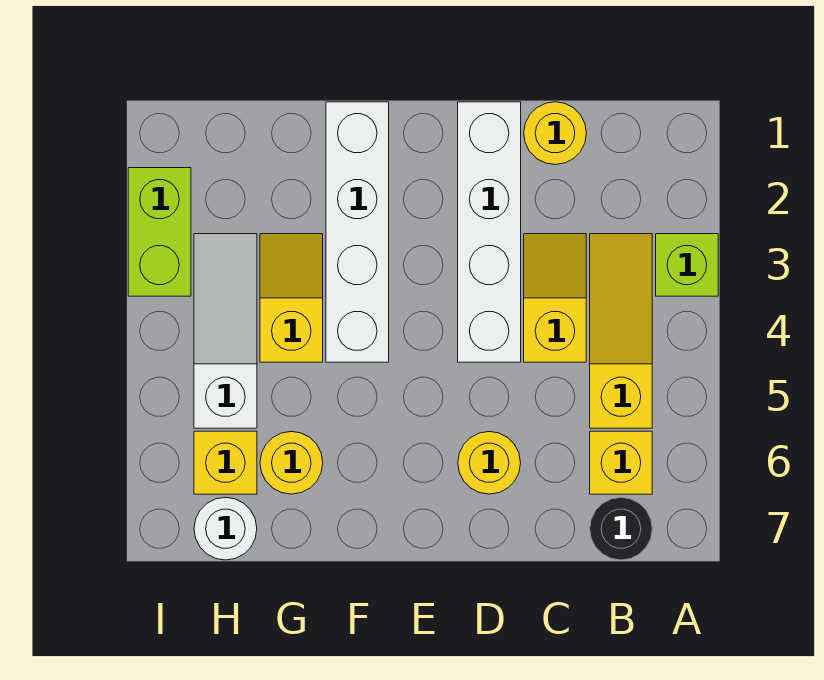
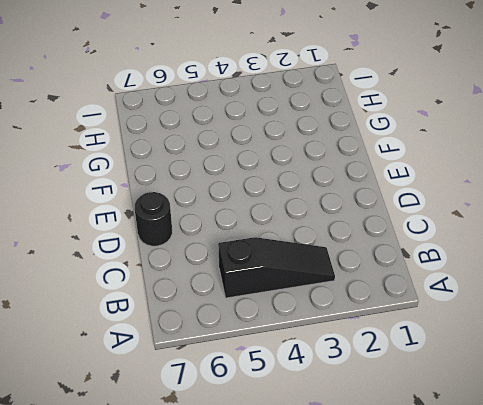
black slope B3:B5 level 1 top 5 -> yellow slope B3:B5 level 1 top 5
black round brick D7 level 1 -> black round brick B7 level 1
none -> lime brick A3 level 1
none -> yellow brick B6 level 1
none -> yellow round brick C1 level 1

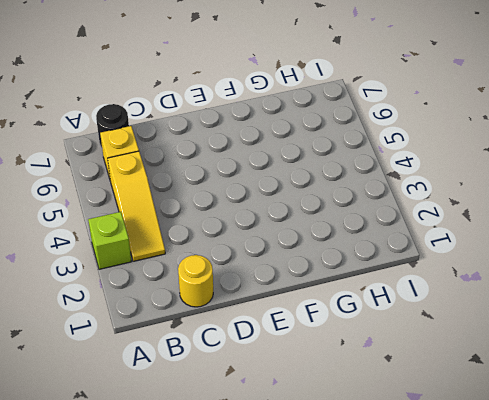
none -> yellow slope C3:C4 level 1 top 4
none -> white brick D1:D4 level 1
none -> yellow round brick D6 level 1

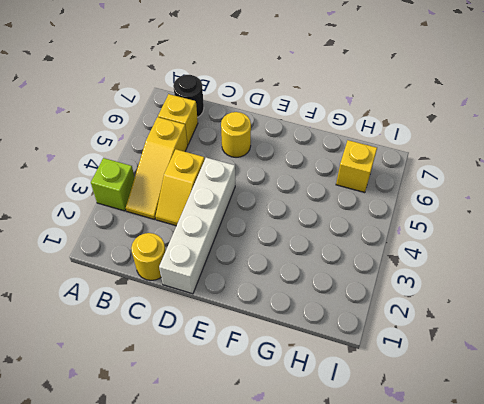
none -> white brick F1:F4 level 1
none -> yellow slope G3:G4 level 1 top 4
none -> yellow round brick G6 level 1

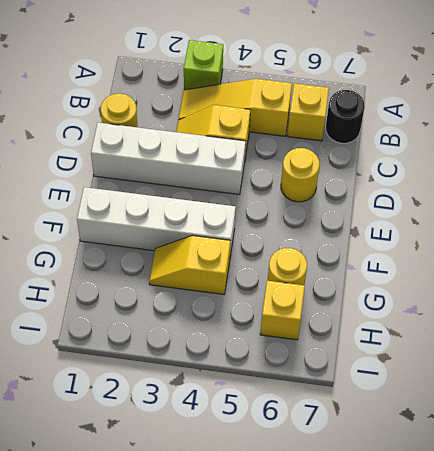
none -> white slope H3:H5 level 1 top 5
none -> white round brick H7 level 1
none -> lime brick I2:I3 level 1

